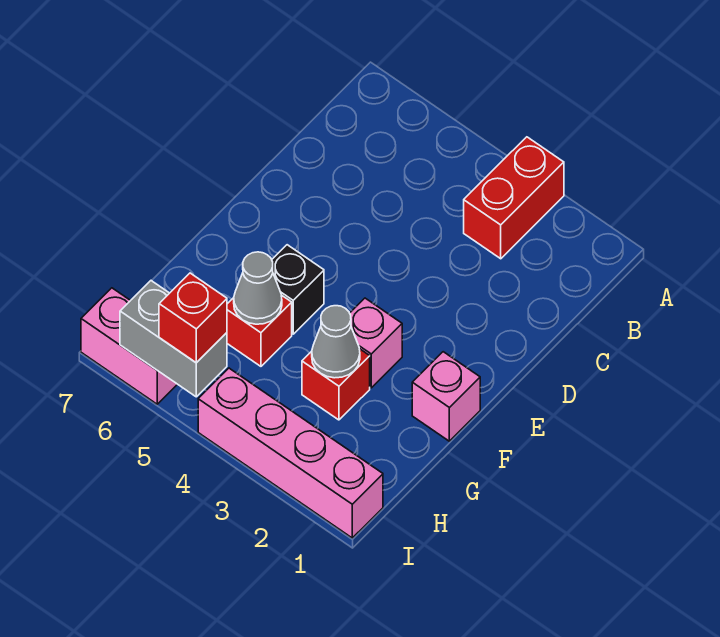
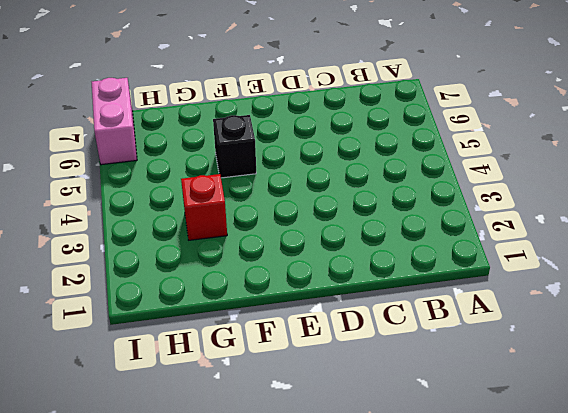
none -> red brick A3:B3 level 1
none -> pink brick F1 level 1
none -> pink brick F3 level 1

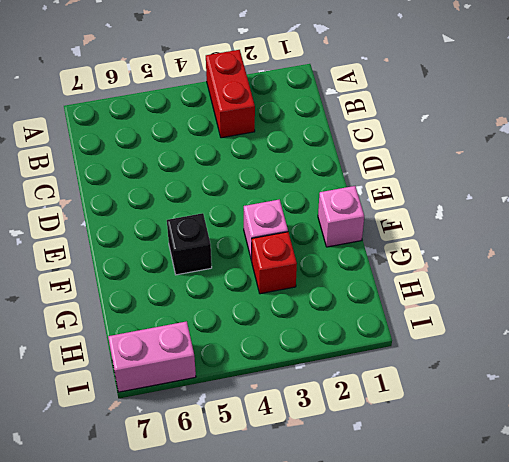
none -> red brick G5 level 1
none -> pink brick I1:I4 level 1
none -> grey cone G3 level 2

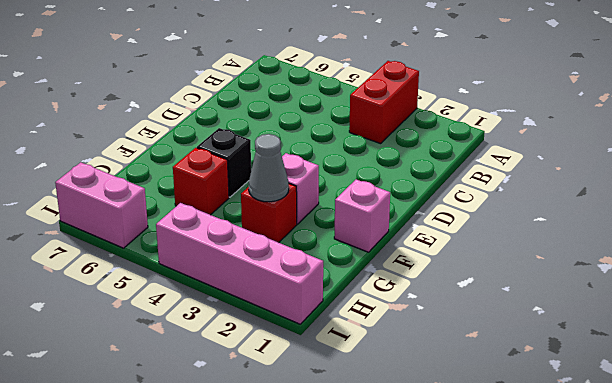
none -> grey cone G5 level 2
none -> grey brick I5:I6 level 2
none -> red brick I5 level 3

